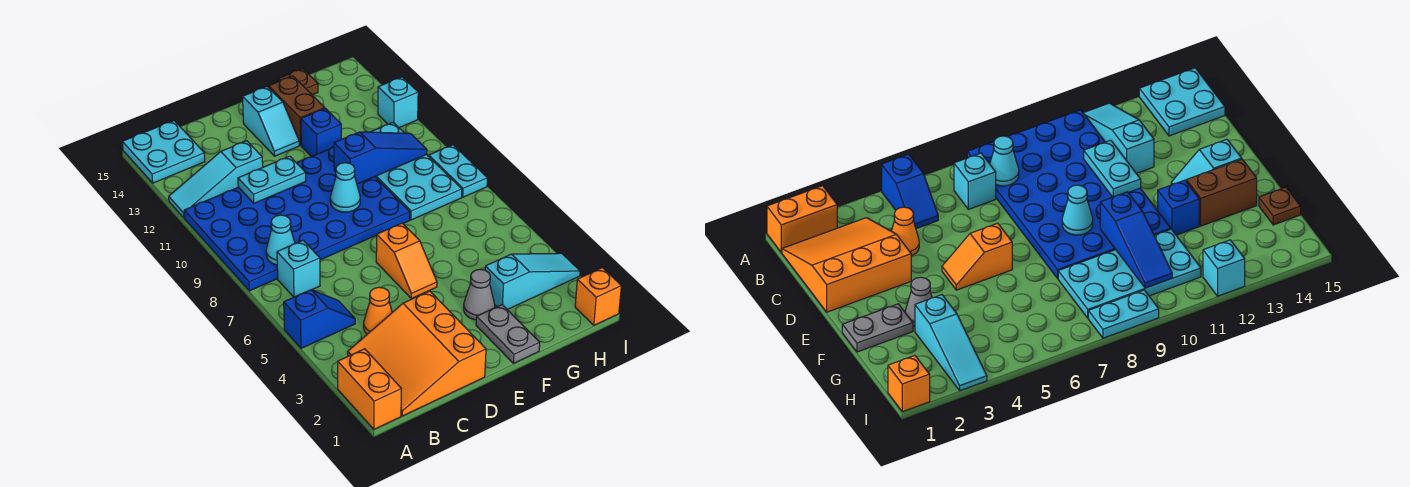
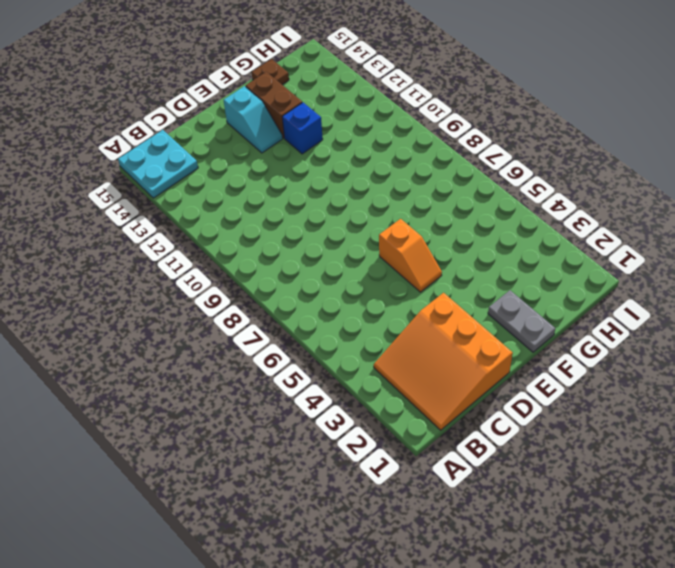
none -> orange brick A1:A2 level 1
none -> blue slope A5:B5 level 1 top A
none -> blue plate A8:F11 level 1

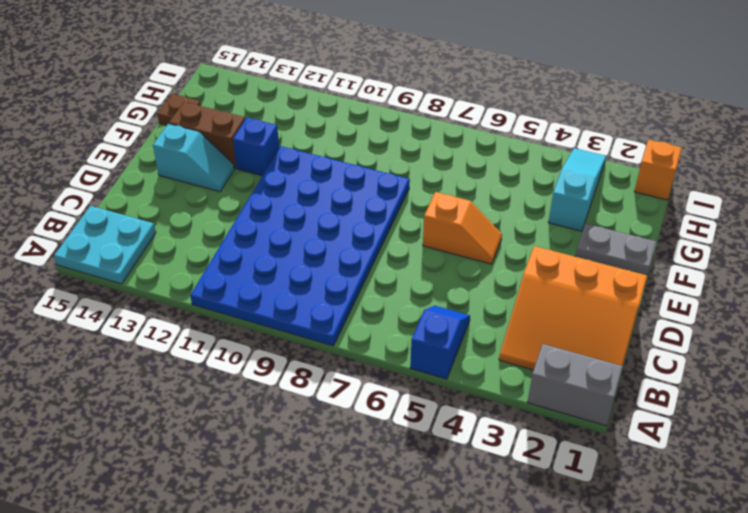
grey brick A1:A2 level 1 -> orange brick A1:A2 level 1
none -> cyan slope A12:C12 level 1 top C
none -> cyan brick B7 level 1
none -> orange cone C4 level 1

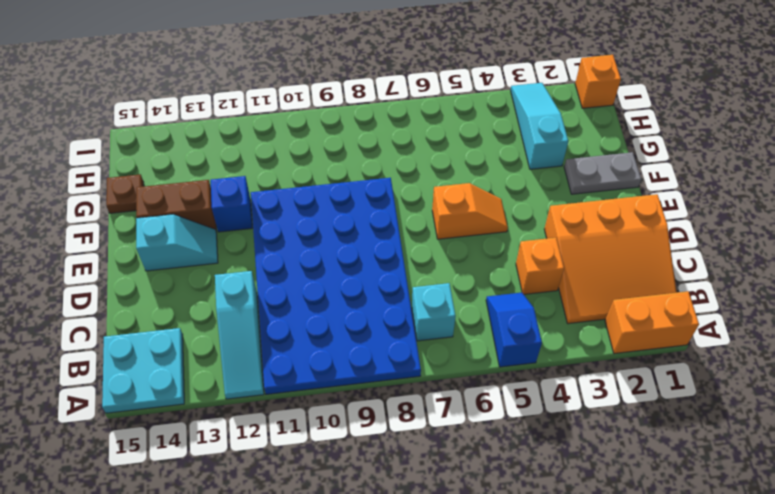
orange brick C4 level 1 -> orange cone C4 level 1
none -> grey cone F3 level 1
none -> cyan plate G8:H11 level 1
none -> cyan plate I8:I9 level 1

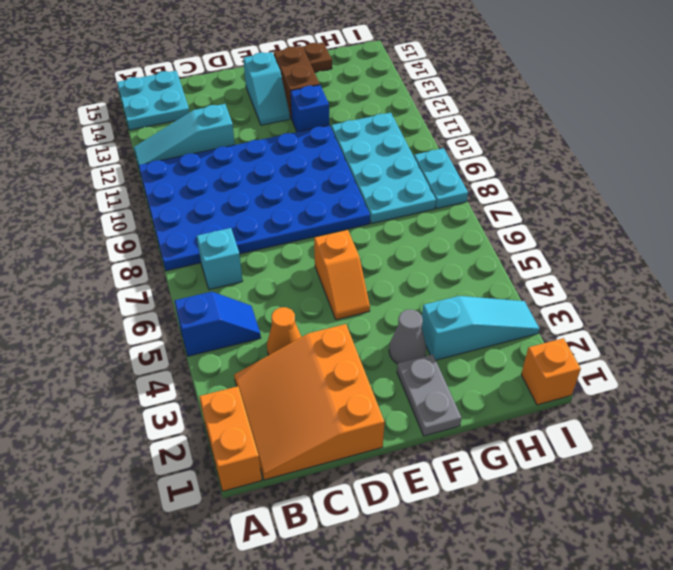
none -> cyan brick I12 level 1
none -> cyan cone B8 level 2
none -> cyan plate C11:D11 level 2

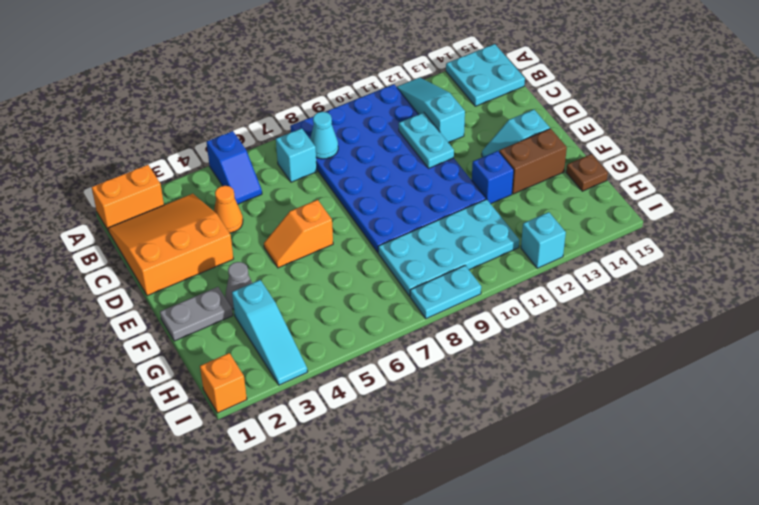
none -> cyan cone E9 level 2
none -> blue slope F10:H10 level 2 top F

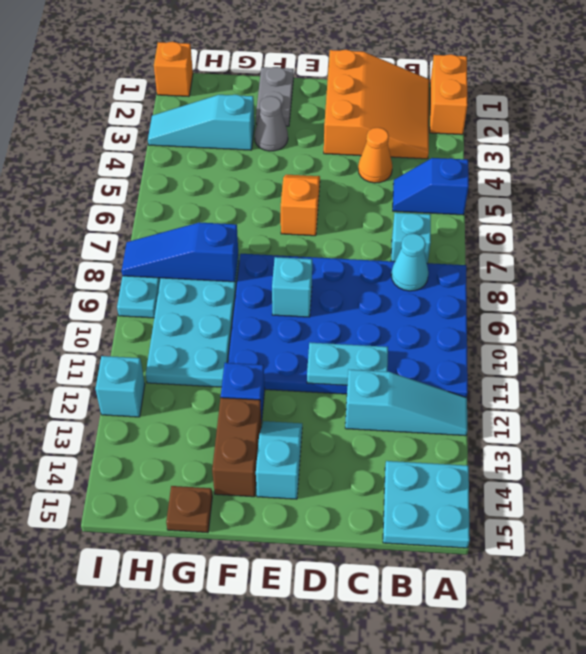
cyan brick E9 level 2 -> cyan cone E9 level 2
blue slope G8:I8 level 2 top G -> blue slope F10:H10 level 2 top F

